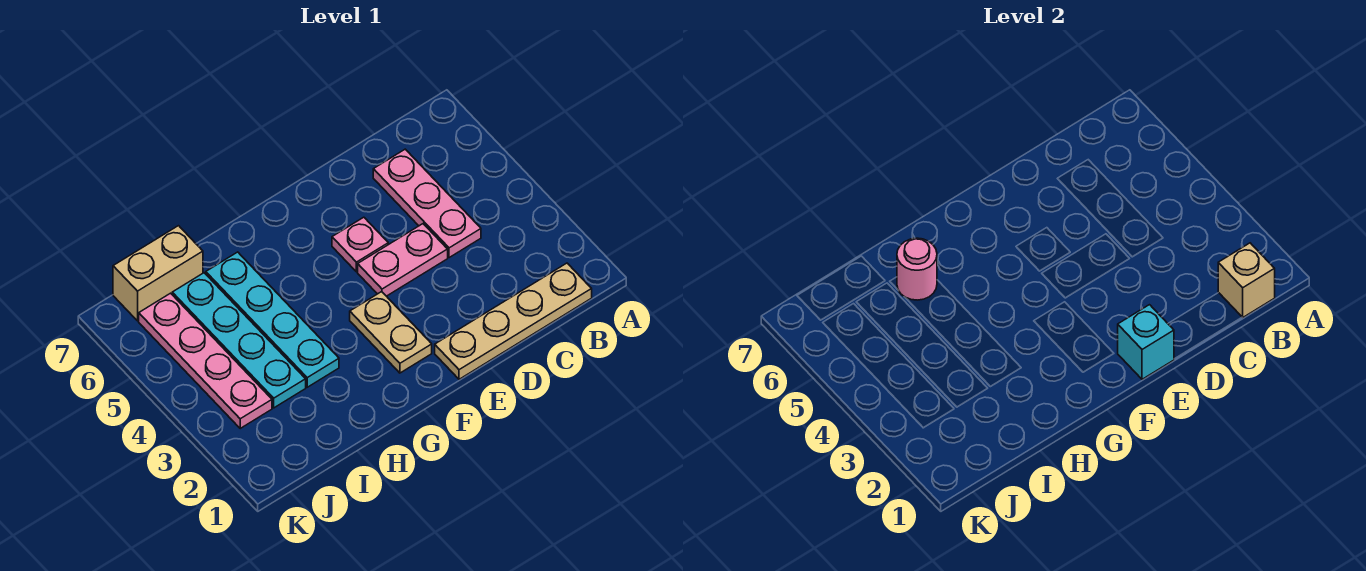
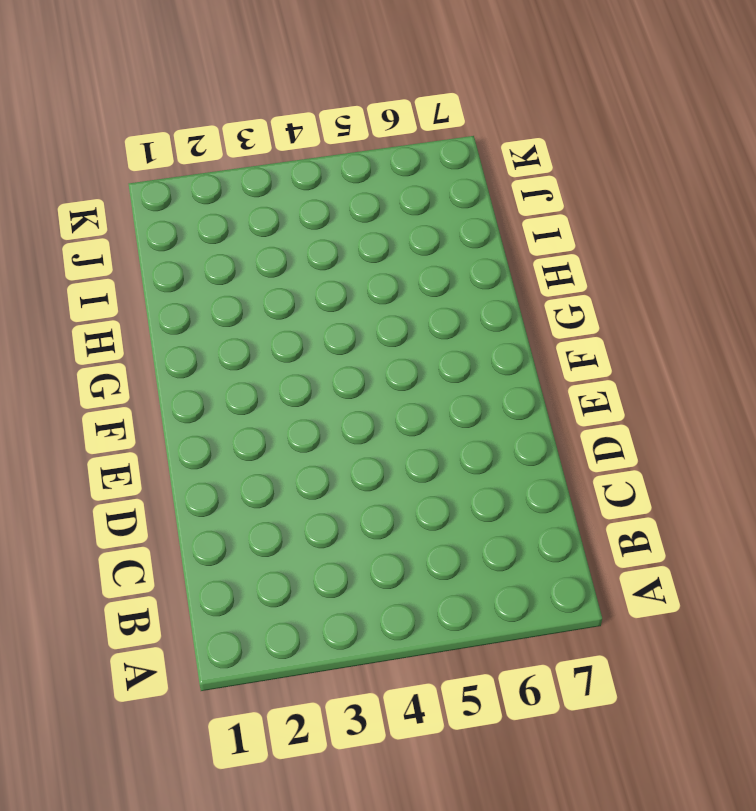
none -> tan plate B1:E1 level 1
none -> pink plate C4:C6 level 1
none -> pink plate D4:E4 level 1

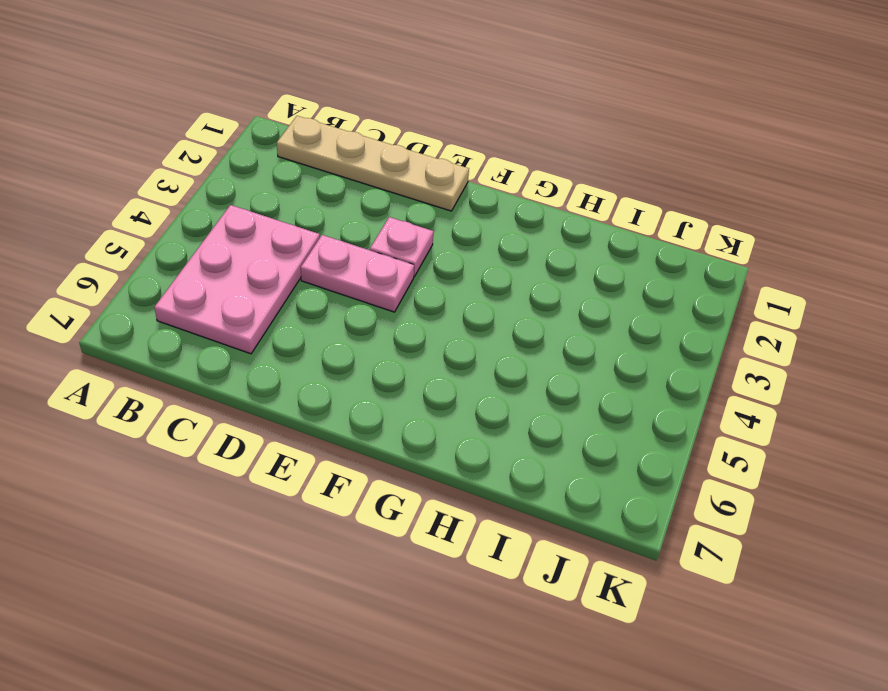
pink plate B4:C6 level 1 -> pink plate C4:C6 level 1
pink plate E3 level 1 -> pink plate E5 level 1
none -> tan plate F2:F3 level 1
none -> cyan plate H3:H6 level 1
none -> cyan plate I3:I6 level 1

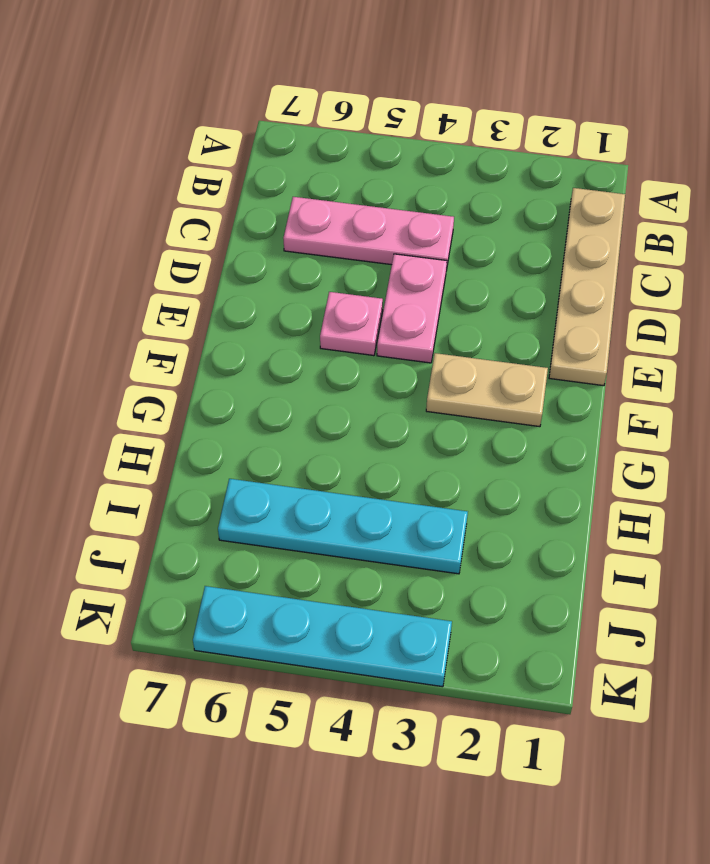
cyan plate K3:K6 level 1 -> cyan plate H3:H6 level 1
none -> tan brick I7:J7 level 1
none -> pink plate J3:J6 level 1
none -> tan brick B1 level 2

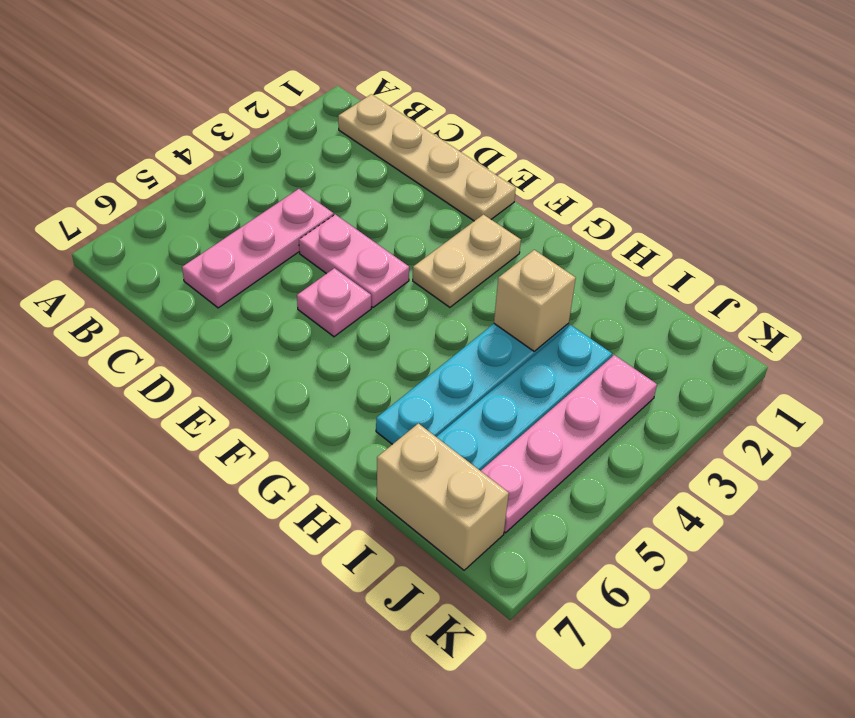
tan brick H3 level 2 -> tan brick B1 level 2
none -> cyan brick E1 level 2
none -> pink round brick H6 level 2

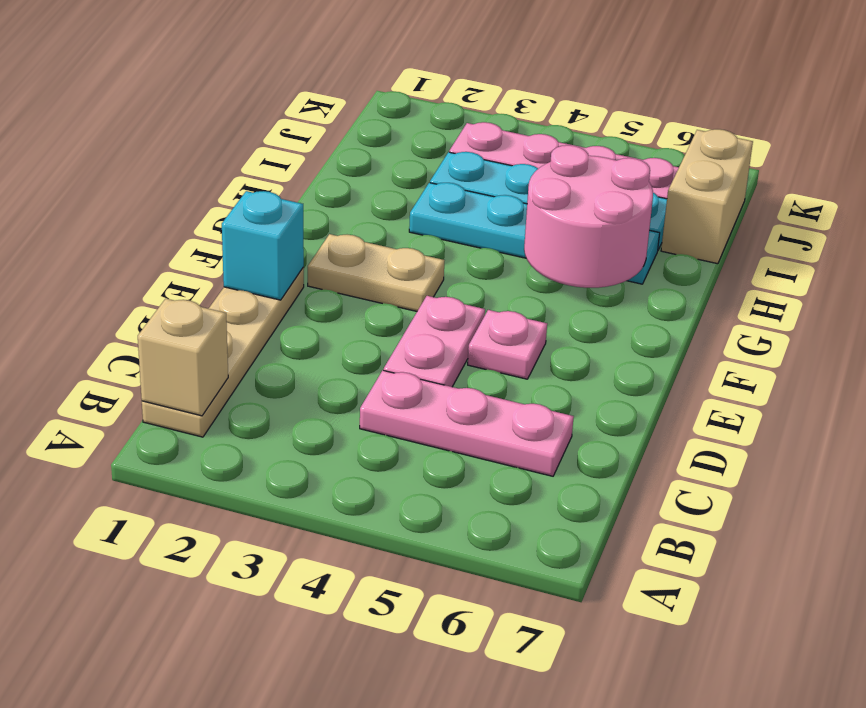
pink round brick G5:H6 level 2 -> pink round brick H6 level 2

